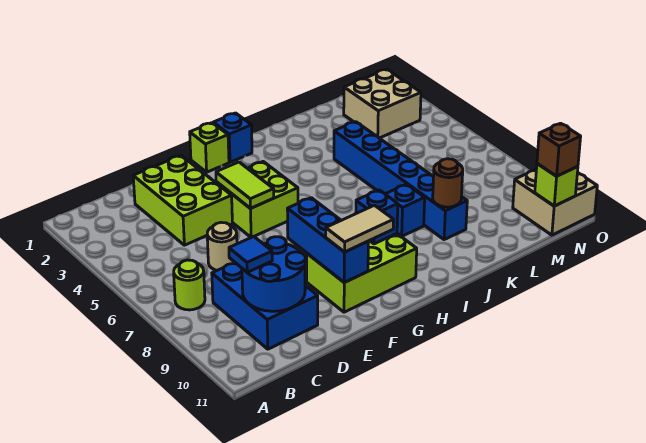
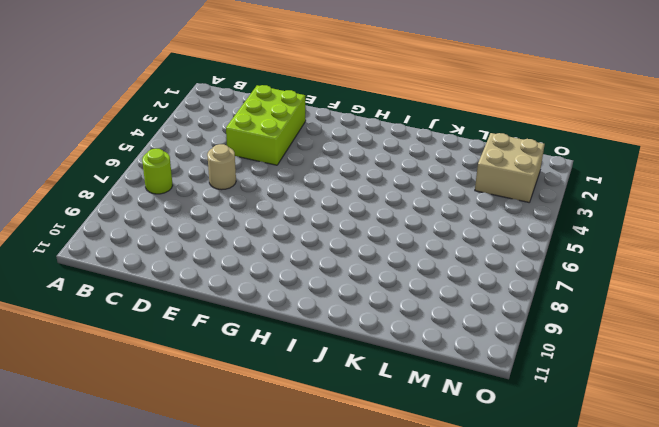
none -> blue brick C8:D10 level 1
none -> lime brick F4:G5 level 1
none -> lime brick F9:H10 level 1

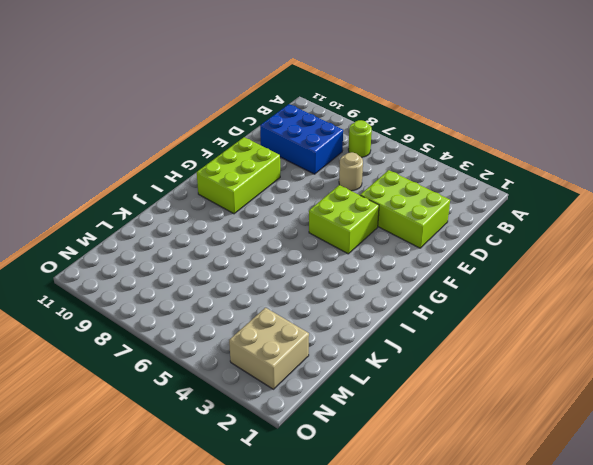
none -> lime brick G1 level 1
none -> blue brick H1 level 1
none -> blue brick J8 level 1

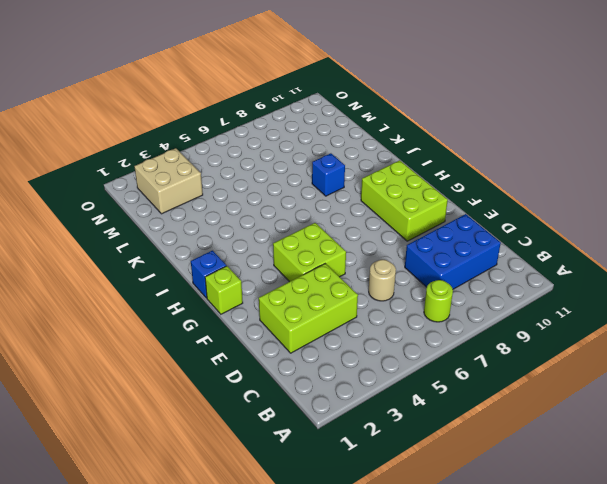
none -> blue brick K4:K9 level 1
none -> tan brick N10:O11 level 1
none -> blue round brick C9:D10 level 2

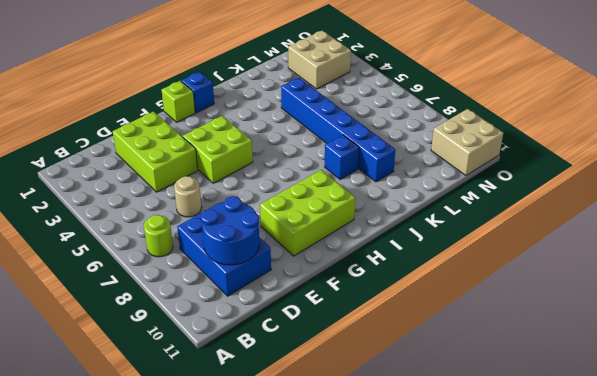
none -> lime tile F4:F5 level 2
none -> blue brick F8:F10 level 2
none -> blue brick H9 level 2

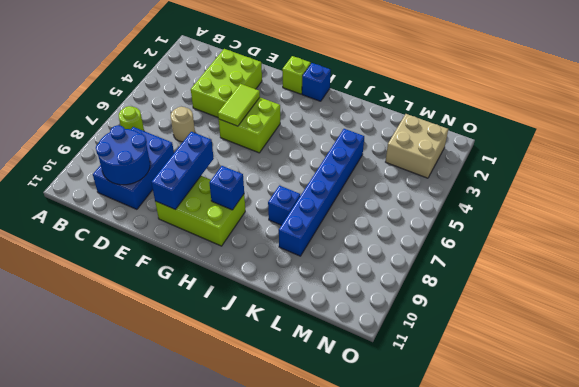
none -> tan brick N10:O11 level 1
none -> brown round brick K9 level 2
none -> lime brick N11 level 2

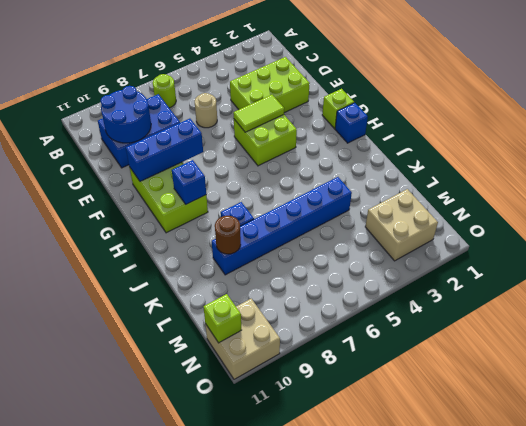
none -> blue tile C9 level 3
none -> tan tile F10:G10 level 3
none -> brown brick N11 level 3

